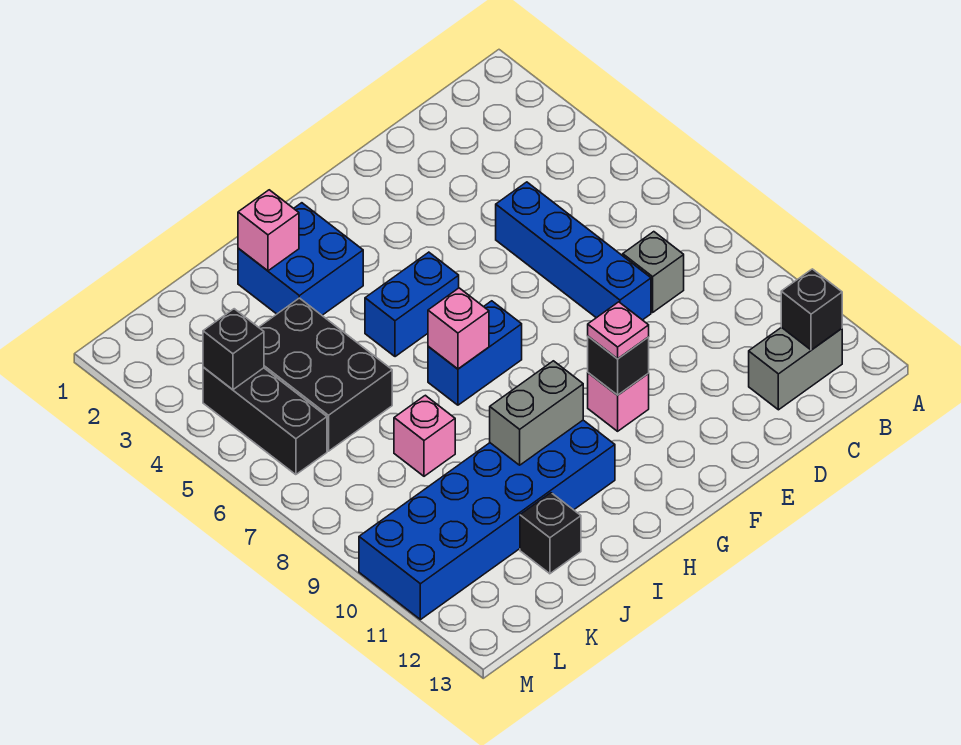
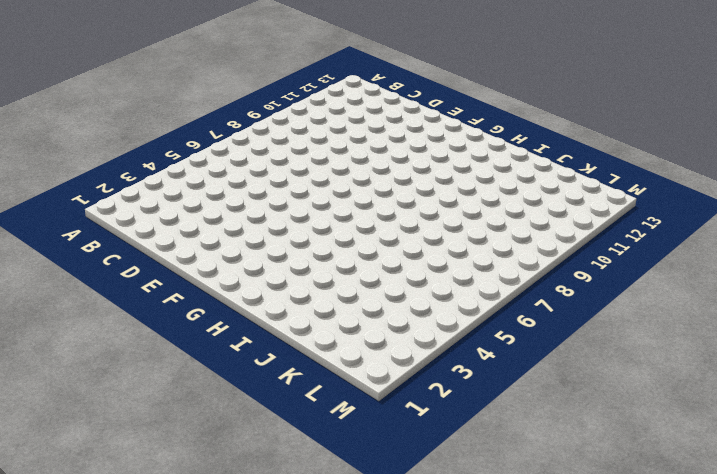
none -> grey brick B12:C12 level 1
none -> grey brick C8 level 1
none -> blue brick D5:D8 level 1

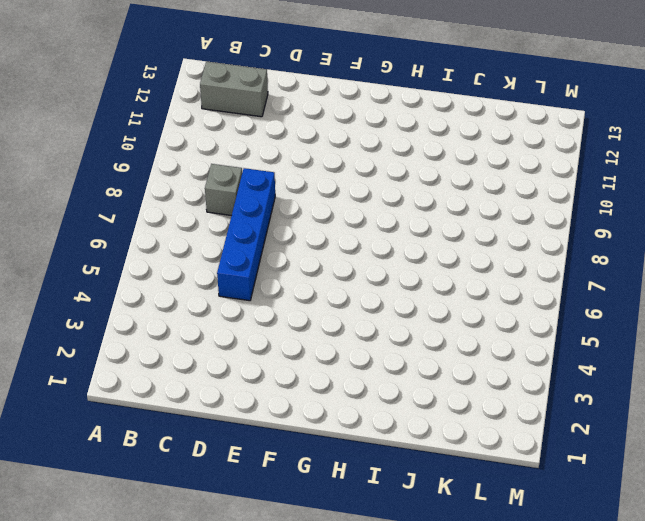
none -> pink brick F10 level 1
none -> blue brick G5:H5 level 1
none -> blue brick G7:H7 level 1

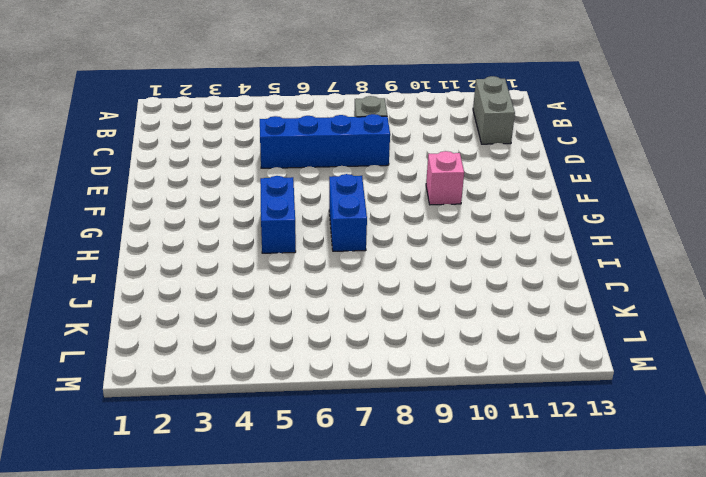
none -> blue brick H2:I3 level 1
none -> blue brick H10:M11 level 1
none -> black brick J4:K6 level 1

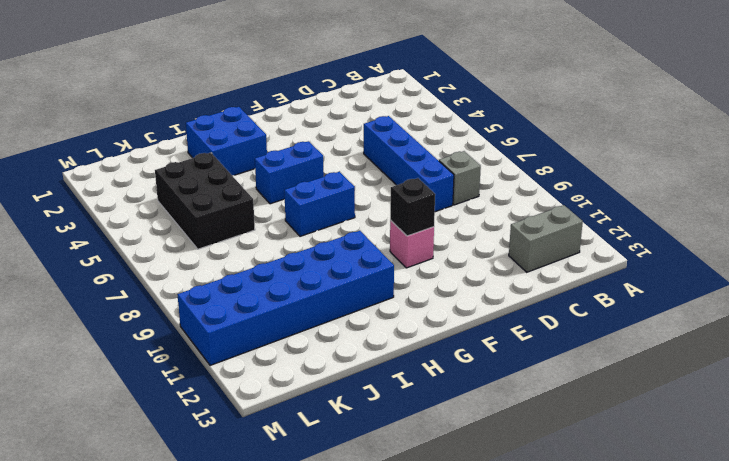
none -> pink brick J8 level 1
none -> black brick J12 level 1
none -> black brick L4:L6 level 1

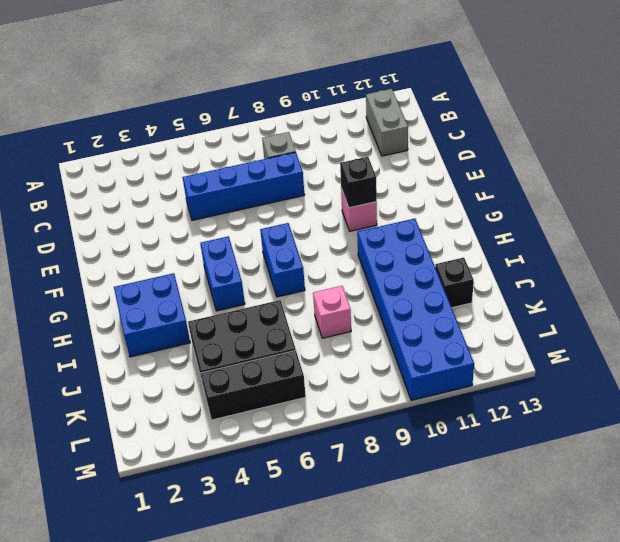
none -> black brick B12 level 2
none -> pink brick H7 level 2
none -> grey brick H10:I10 level 2

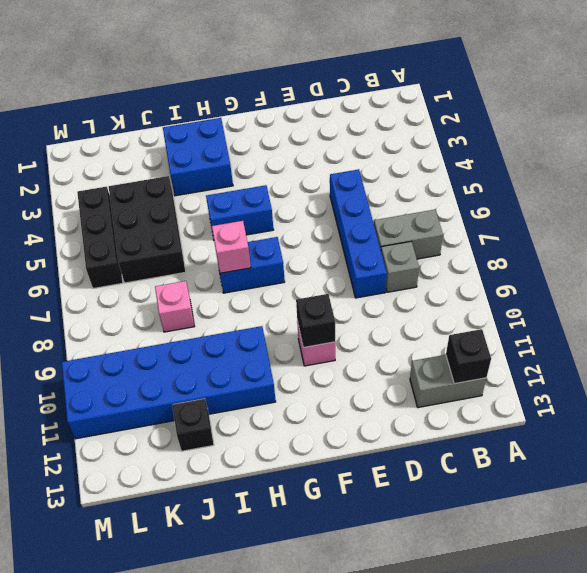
grey brick B7:C7 level 1 -> grey brick H10:I10 level 2
none -> pink brick I2 level 2
none -> black brick L4 level 2
none -> pink plate F10 level 3

